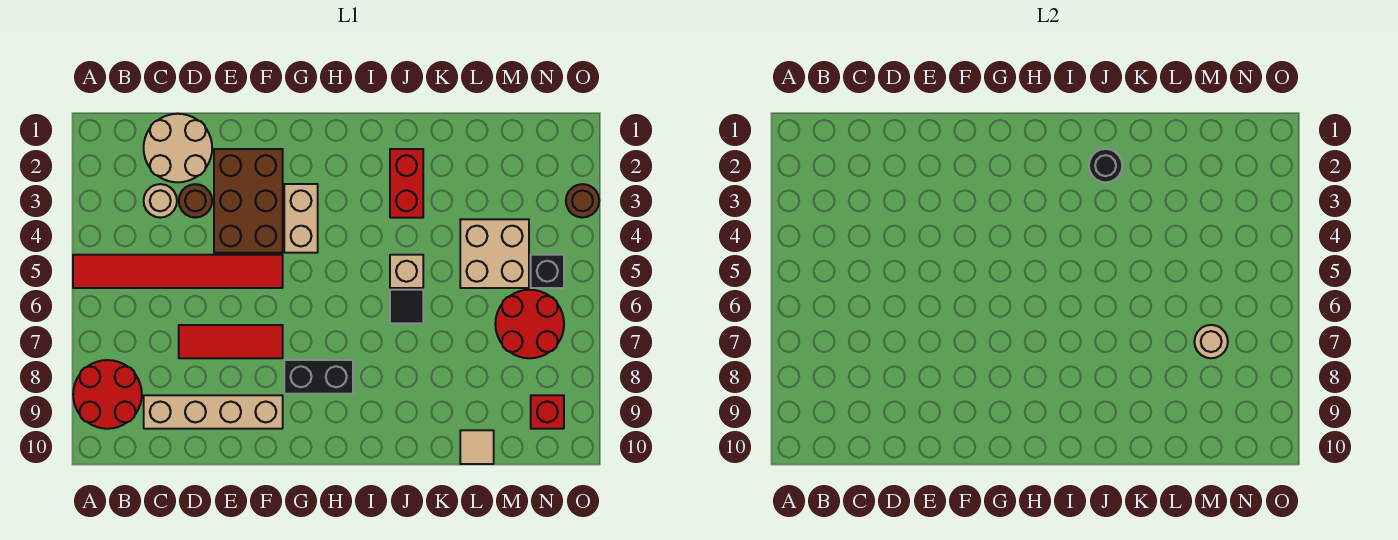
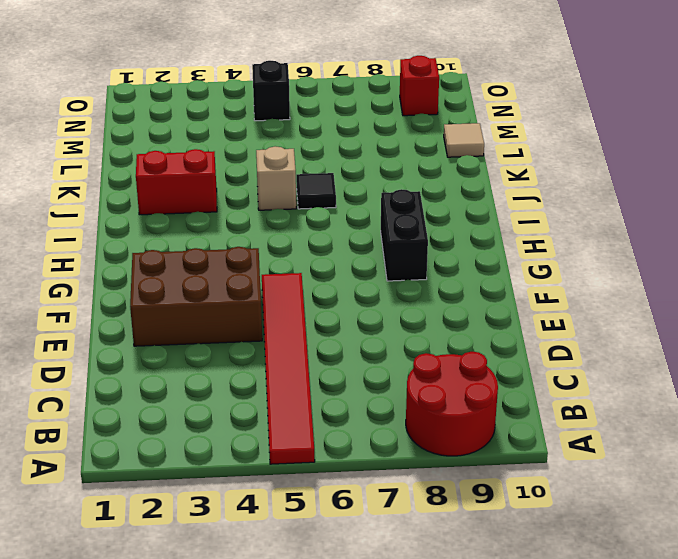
none -> tan round brick C1:D2 level 1
none -> tan round brick C3 level 1
none -> tan brick C9:F9 level 1

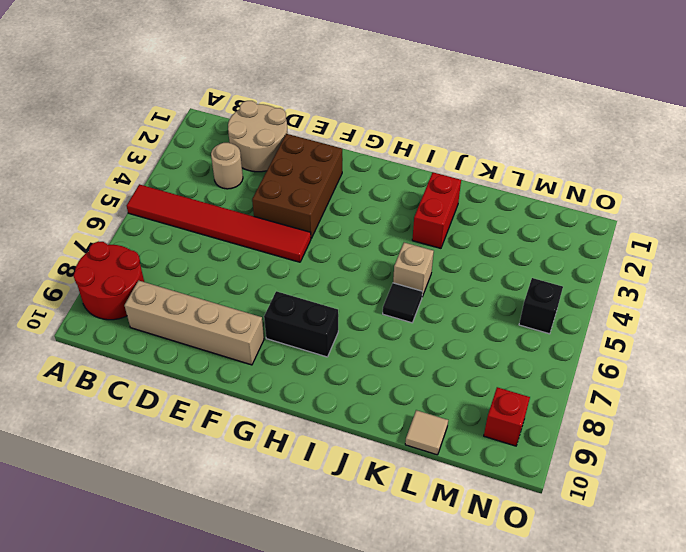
none -> brown round brick D3 level 1
none -> red tile D7:F7 level 1
none -> tan brick G3:G4 level 1

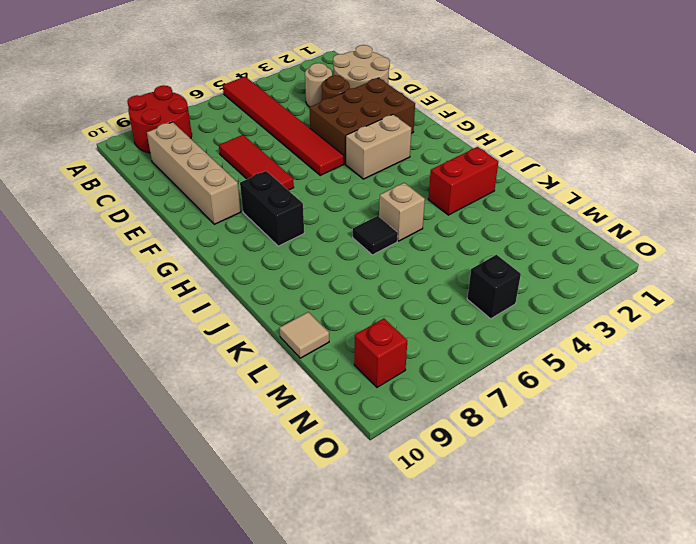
none -> tan brick L4:M5 level 1
none -> red round brick M6:N7 level 1
none -> brown round brick O3 level 1

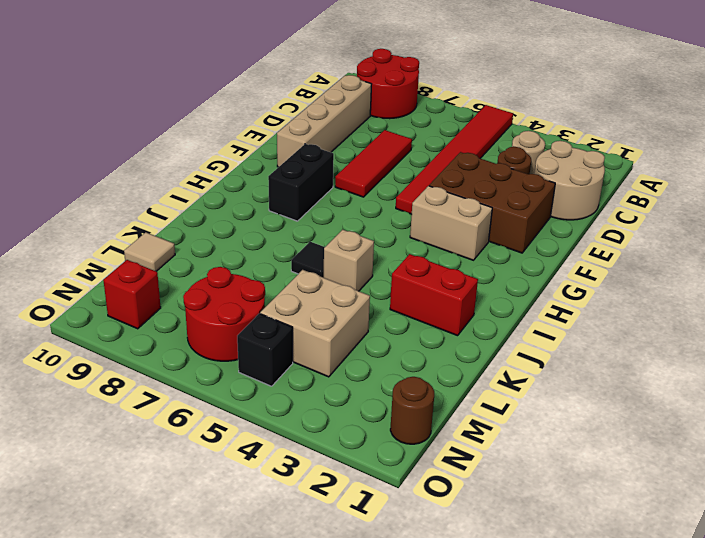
brown round brick N1 level 1 -> brown round brick O3 level 1
none -> black round brick J2 level 2
none -> tan round brick M7 level 2

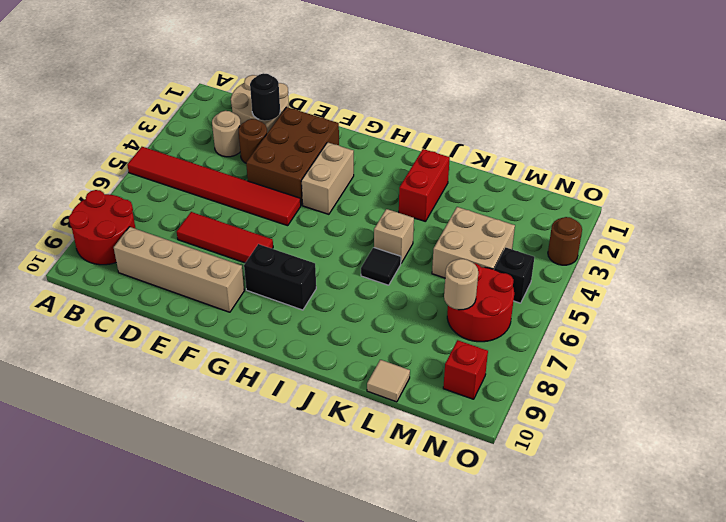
black round brick D2 level 2 -> black round brick J2 level 2

